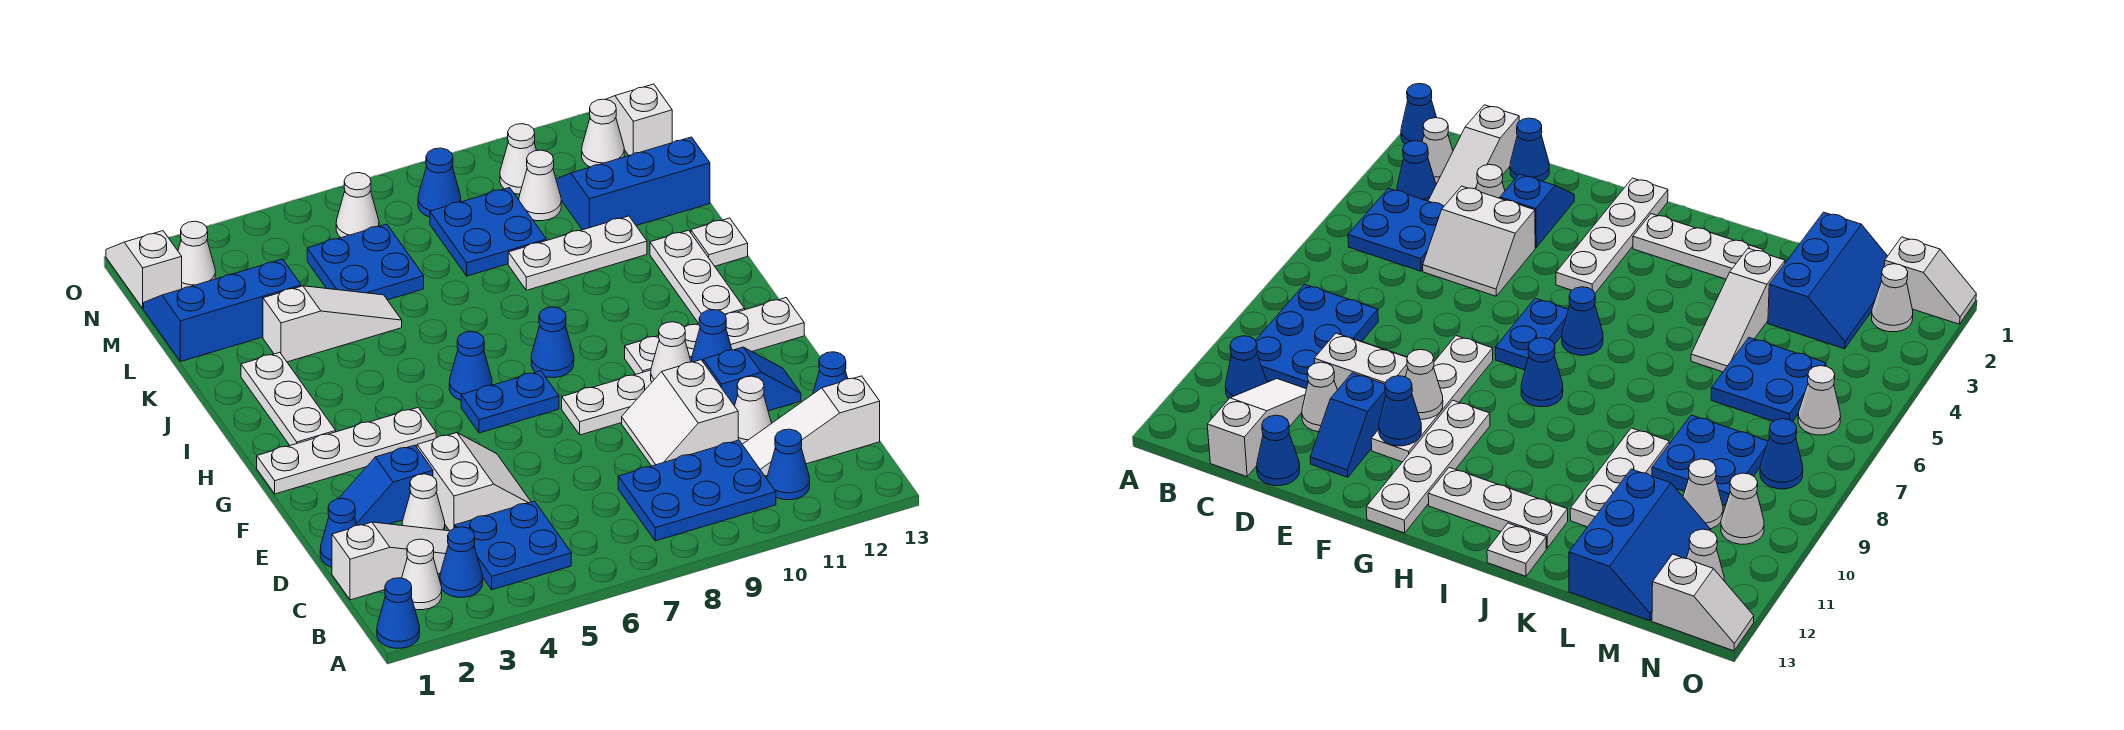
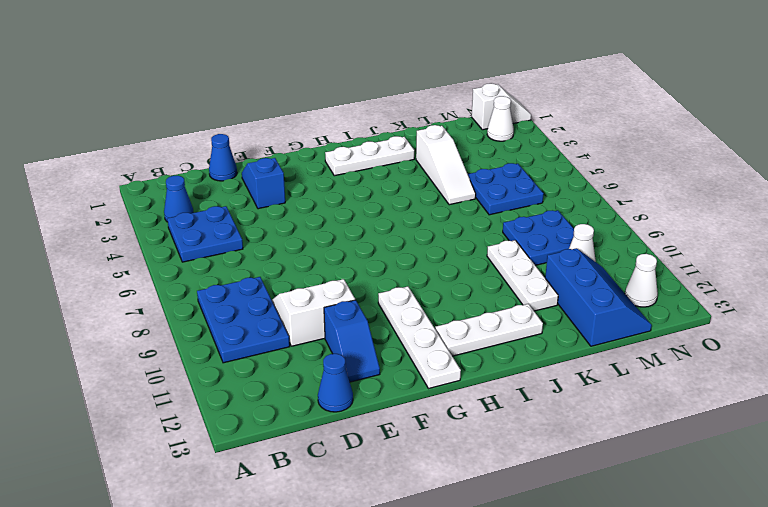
none -> blue cone A1 level 1
none -> white cone B2 level 1
none -> blue cone B11 level 1
none -> white slope C1:C3 level 1 top 1

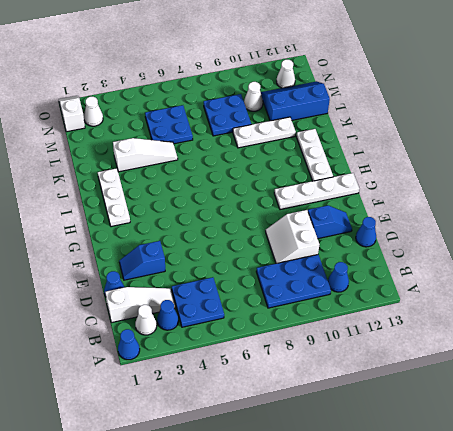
none -> white slope C11:C13 level 1 top 13
none -> white cone D3 level 1
none -> white slope D4:E5 level 1 top 4
none -> white cone D11 level 1

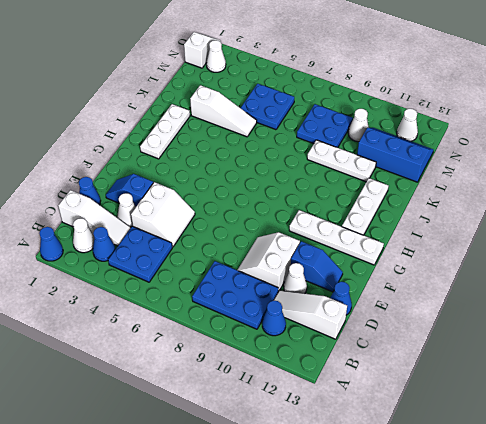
none -> white plate F8:F11 level 1
none -> white plate G1:G4 level 1
none -> blue plate G6:G7 level 1
none -> blue cone H6 level 1

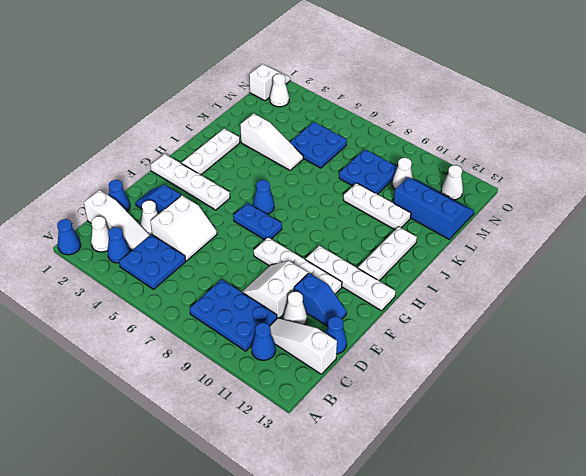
none -> blue cone H8 level 1
none -> white plate J13 level 1
none -> blue slope L1:M3 level 1 top L
none -> white cone N6 level 1

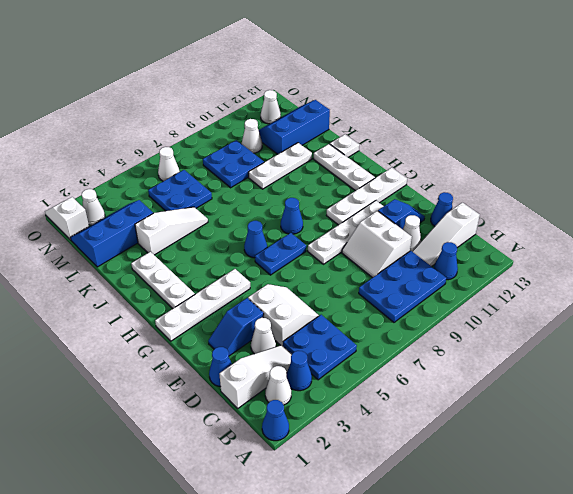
none -> blue cone N8 level 1
none -> white cone N10 level 1
none -> white slope N13:O13 level 1 top N
none -> white cone F10 level 2

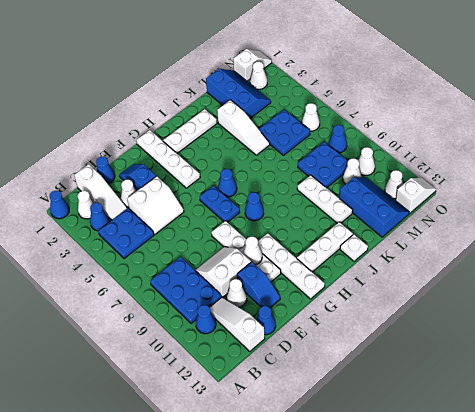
none -> blue cone F11 level 2

